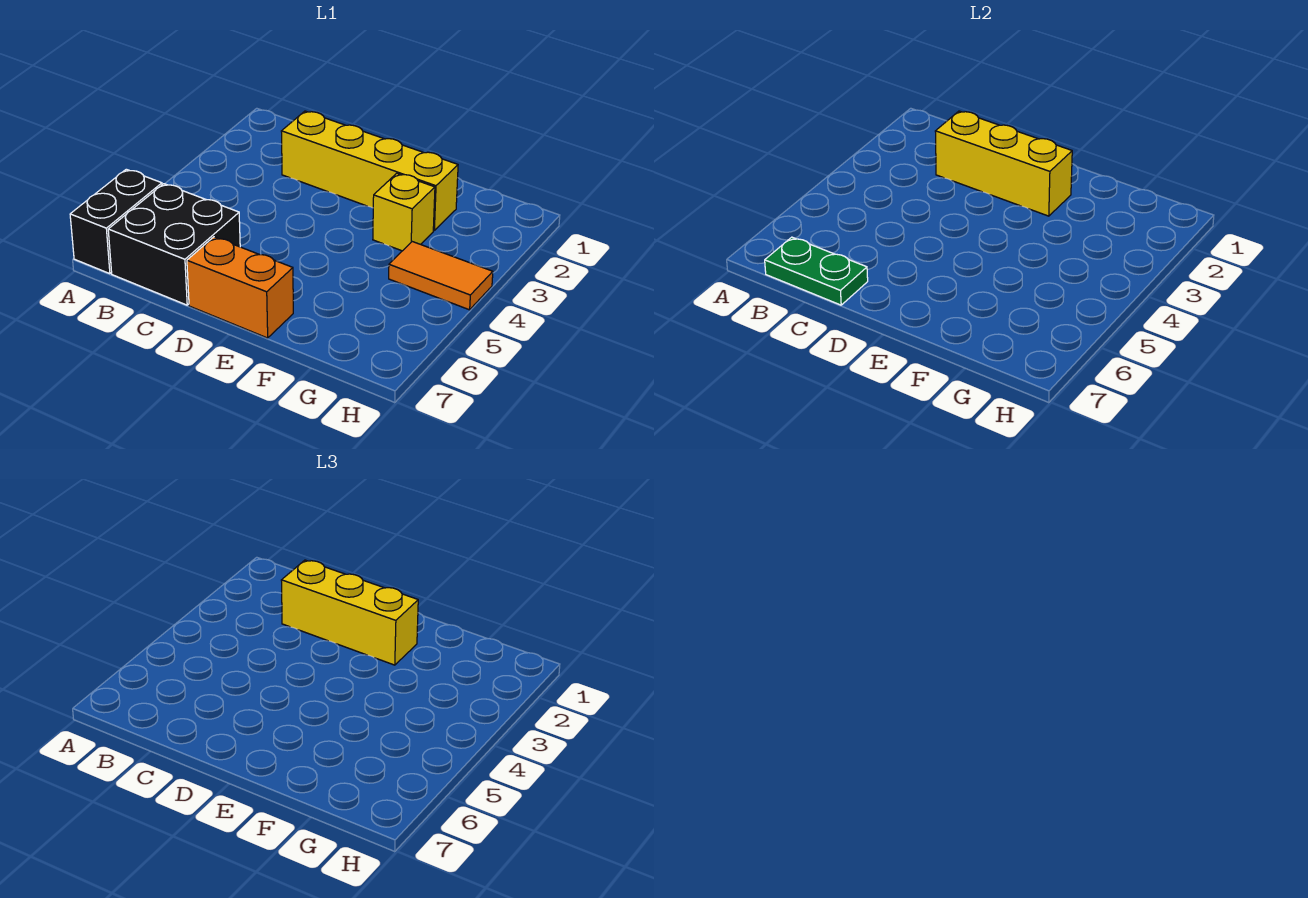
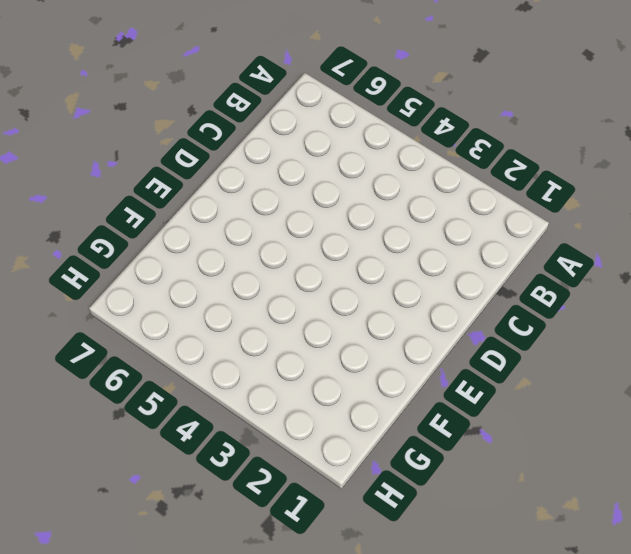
none -> black brick A6:A7 level 1
none -> black brick B6:C7 level 1

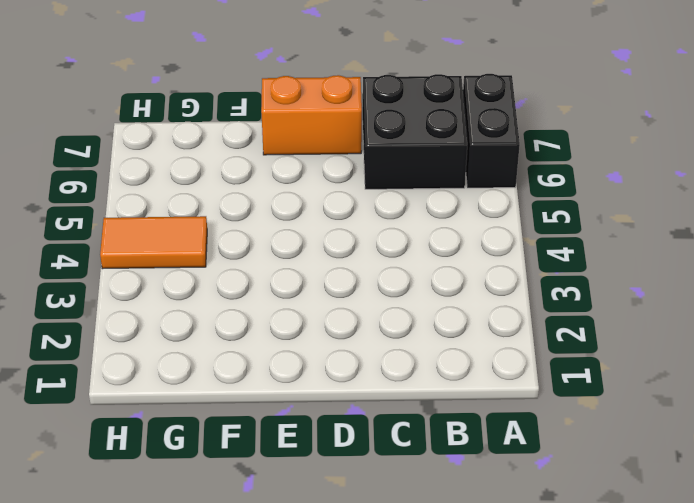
none -> yellow brick C2:F2 level 1
none -> yellow brick F3 level 1

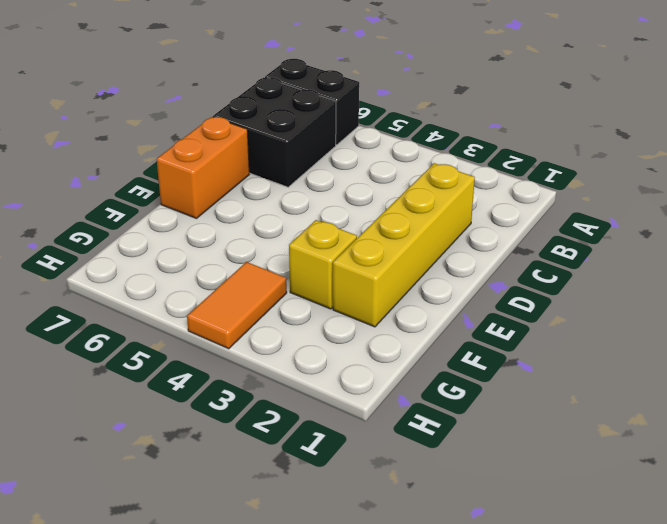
none -> green plate B7:C7 level 2
none -> yellow brick C2:E2 level 2

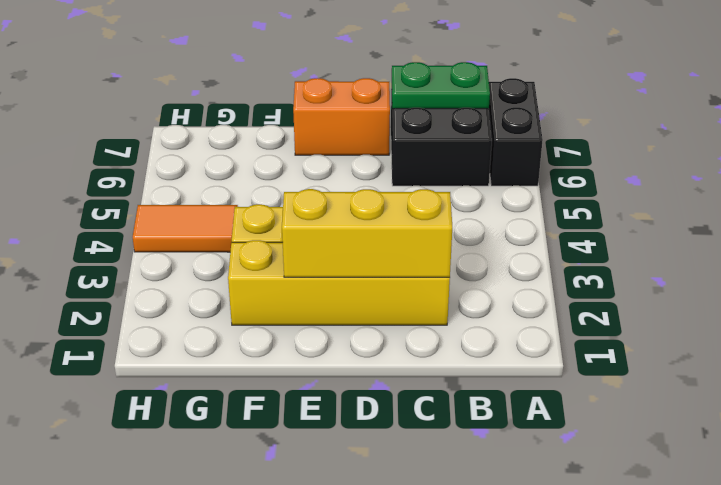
none -> yellow brick C2:E2 level 3

